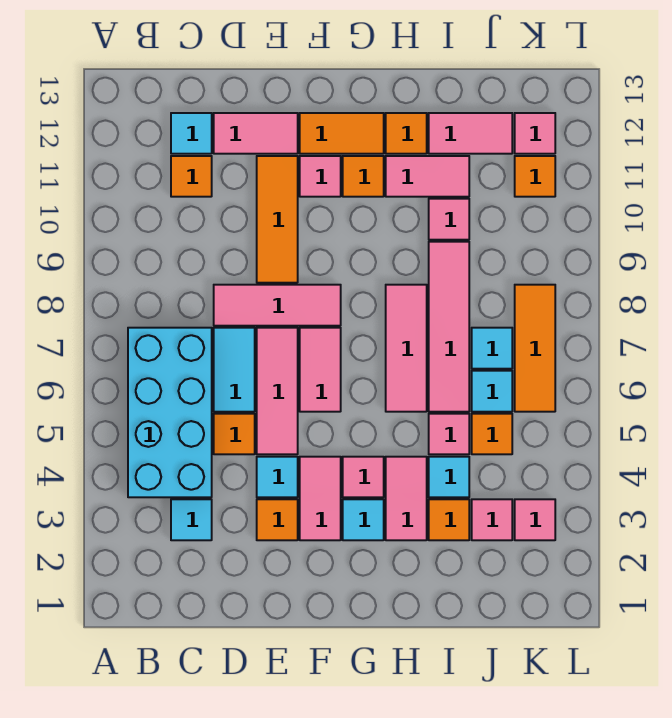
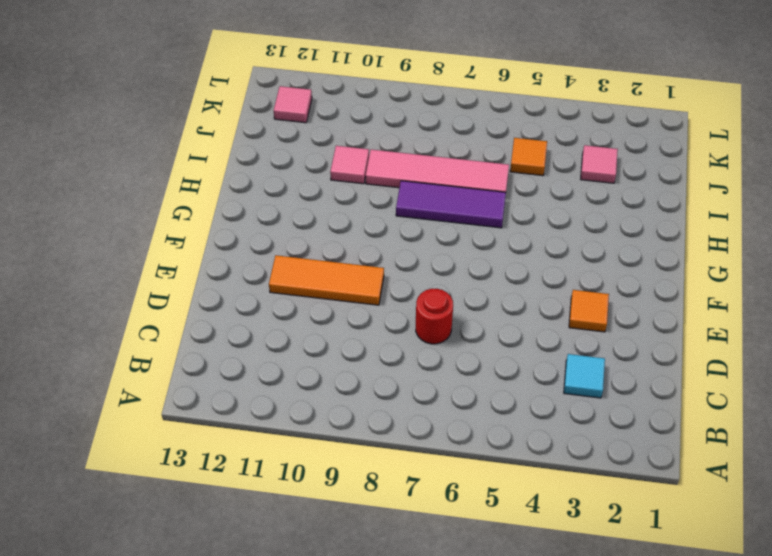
red round brick D7 level 1 -> cyan tile D6:D7 level 1
purple tile H6:H8 level 1 -> pink tile H6:H8 level 1
none -> cyan brick B4:C7 level 1
none -> orange tile C11 level 1
none -> cyan tile C12 level 1
none -> orange tile D5 level 1

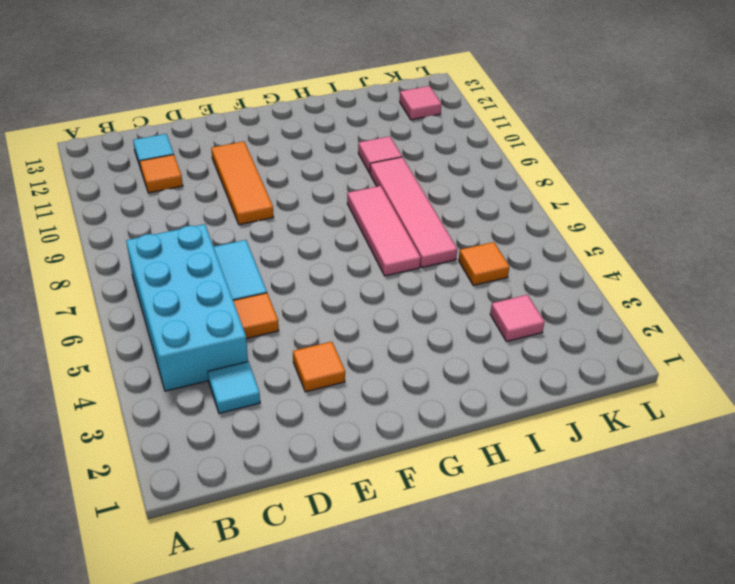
none -> pink tile D8:F8 level 1
none -> pink tile D12:E12 level 1
none -> cyan tile E4 level 1
none -> pink tile E5:E7 level 1

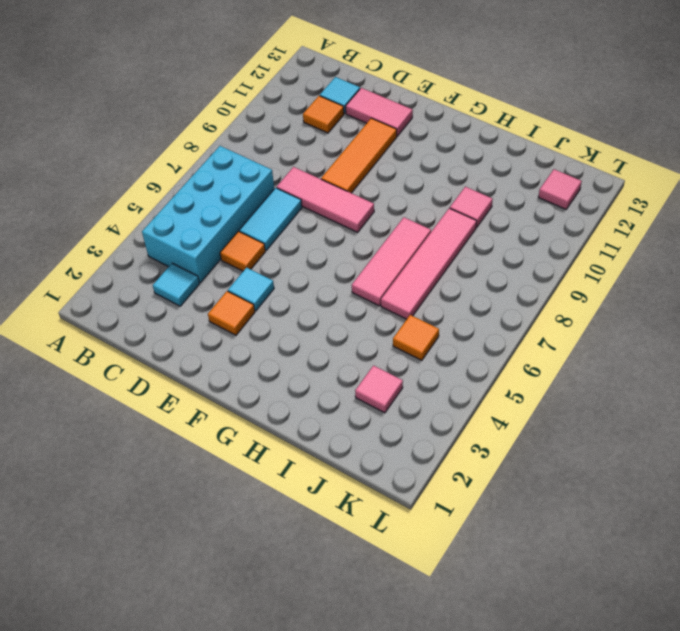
none -> pink tile E5:E7 level 1
none -> pink tile F3:F4 level 1
none -> pink tile F6:F7 level 1
none -> pink tile F11 level 1

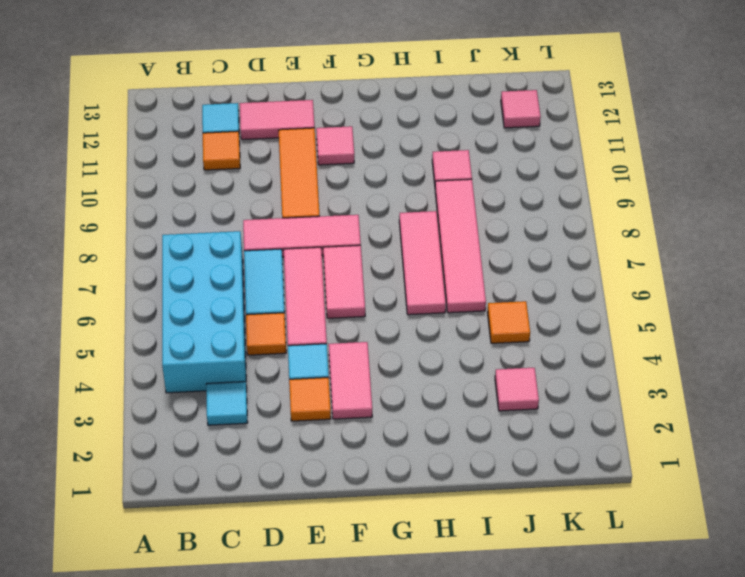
none -> orange tile F12:G12 level 1
none -> cyan tile G3 level 1
none -> pink tile G4 level 1
none -> orange tile G11 level 1

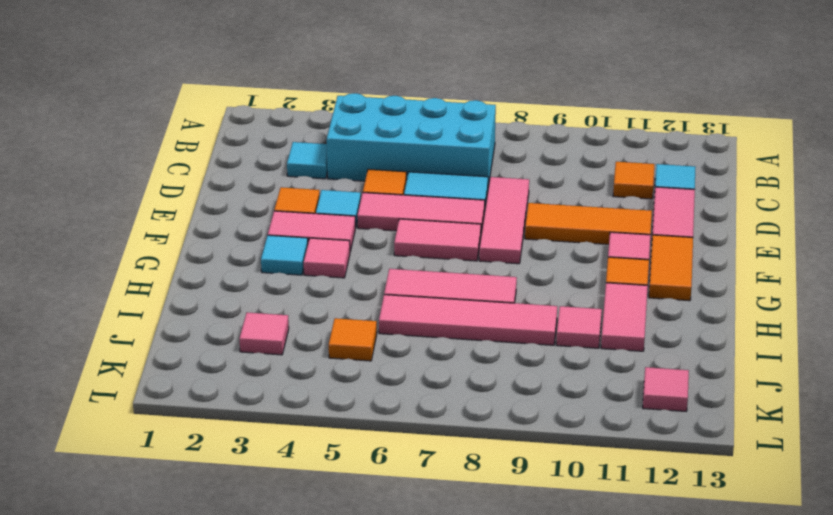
none -> pink tile H3:H4 level 1
none -> orange tile H12 level 1
none -> orange tile I3 level 1
none -> cyan tile I4 level 1

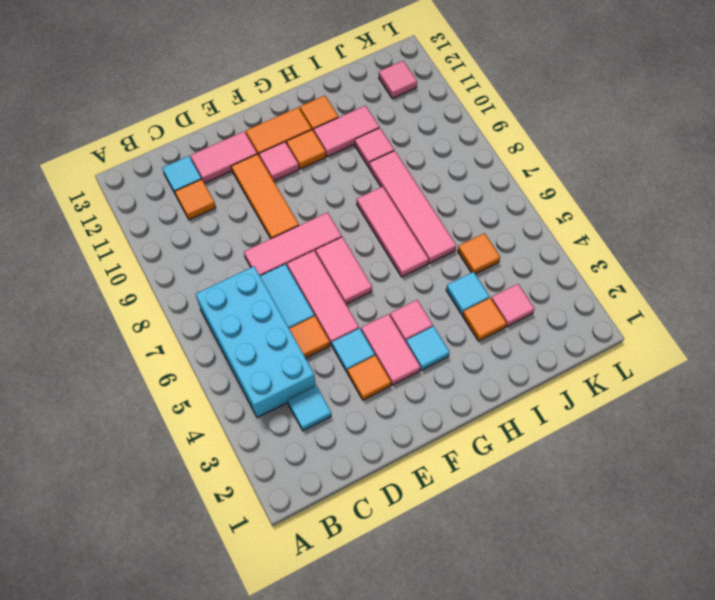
none -> pink tile H3:H4 level 1
none -> pink tile I5 level 1
none -> pink tile I12:J12 level 1
none -> cyan tile J6 level 1

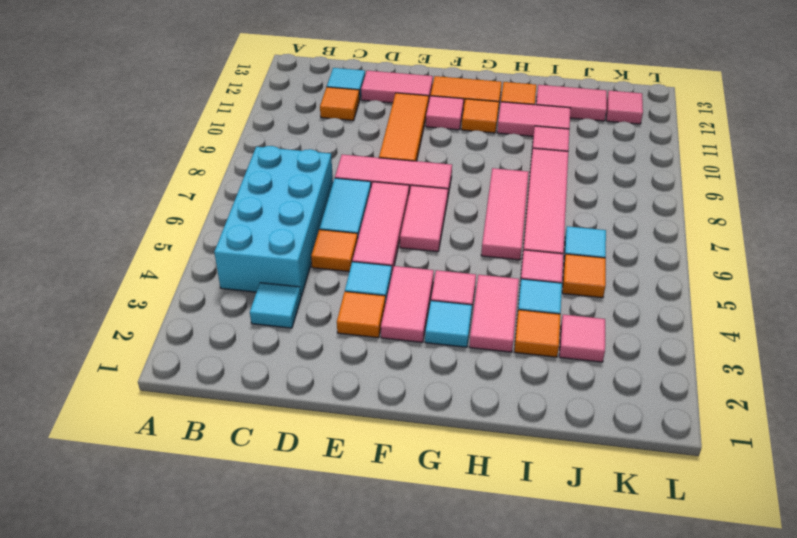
none -> cyan tile J7 level 1
none -> pink tile K3 level 1
none -> orange tile K6:K8 level 1
none -> orange tile K11 level 1

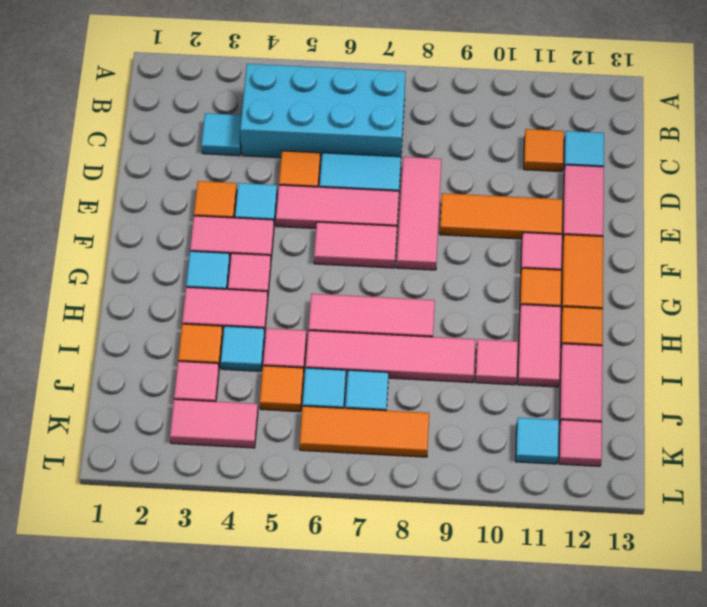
pink tile K3:K4 level 1 -> pink tile K3 level 1
cyan tile K11 level 1 -> orange tile K11 level 1

